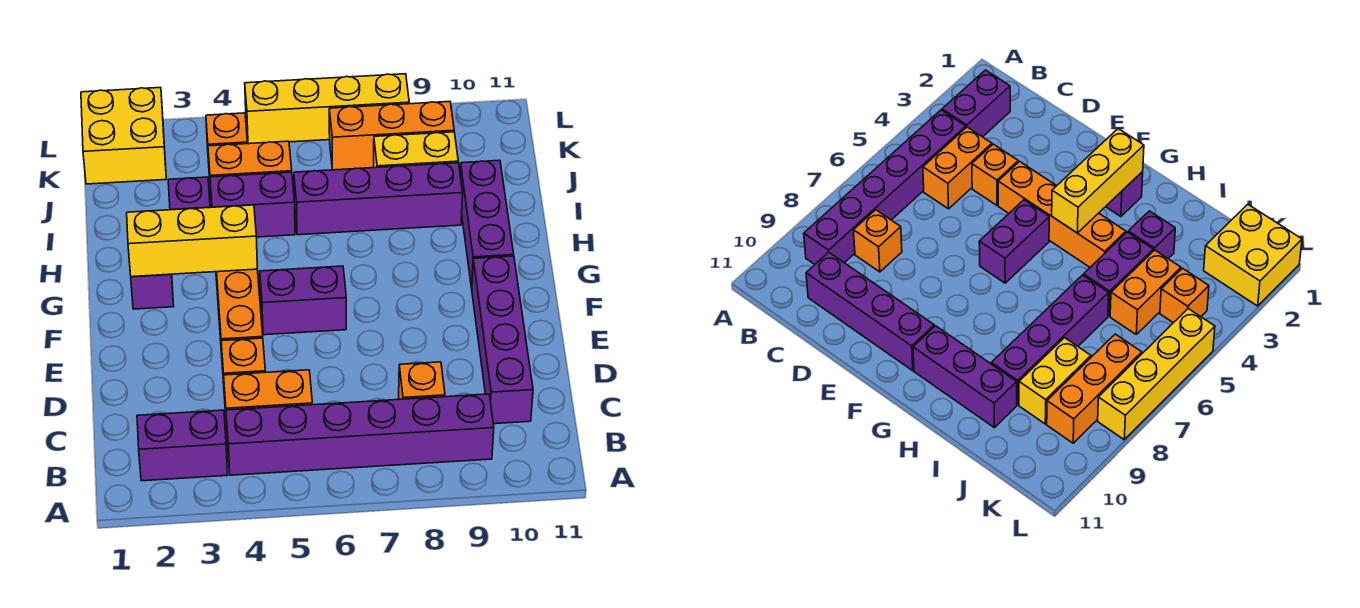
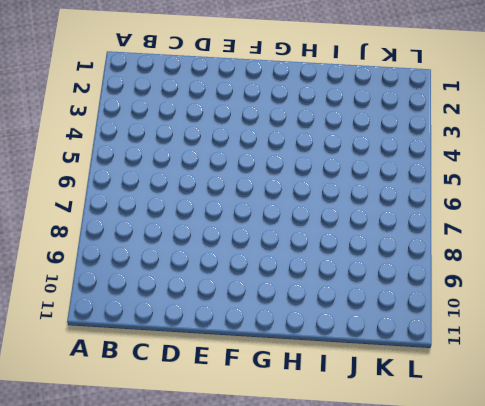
none -> purple brick B2:B3 level 1
none -> purple brick B4:B9 level 1
none -> orange brick C4:C5 level 1

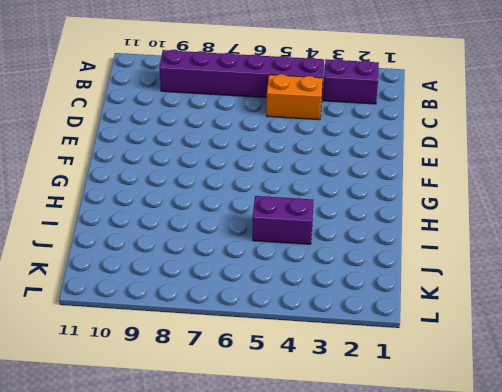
none -> orange brick C8 level 1
none -> purple brick C10:F10 level 1
none -> orange brick D4 level 1

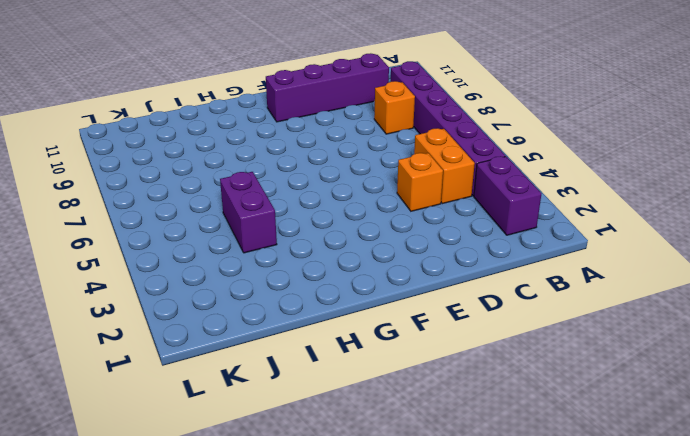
none -> orange brick E4:H4 level 1
none -> purple brick F5:F6 level 1
none -> purple brick G2 level 1

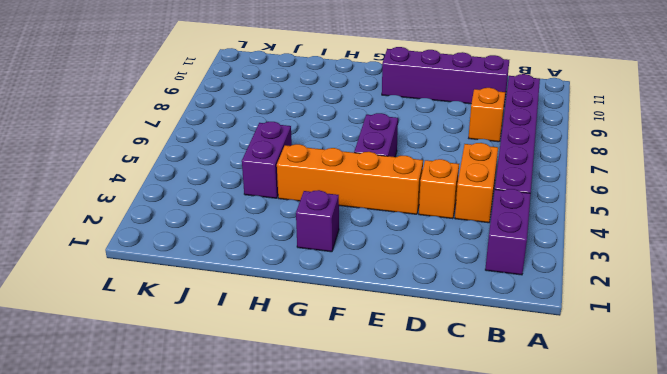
none -> purple brick G10:I10 level 1
none -> purple brick I3 level 1
none -> purple brick I6:I9 level 1

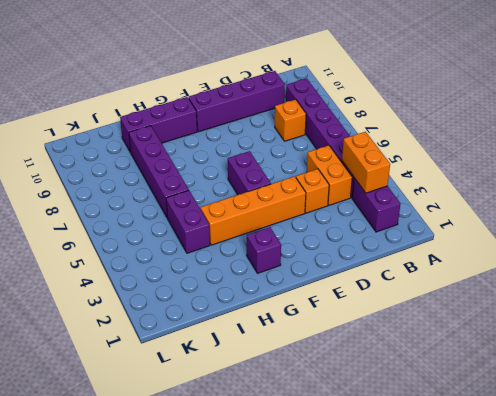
orange brick B3:B4 level 2 -> orange brick J4:J5 level 1
none -> purple brick I3 level 1
none -> yellow brick J8:J9 level 1
none -> yellow brick K1:L2 level 1

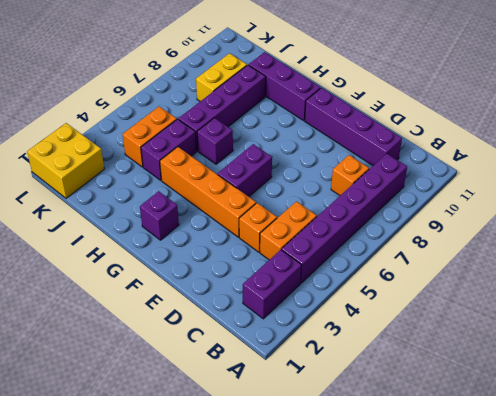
purple brick H6 level 1 -> purple brick I3 level 1
none -> orange brick K4 level 1
none -> orange brick K7:K9 level 1
none -> yellow brick L5:L8 level 1

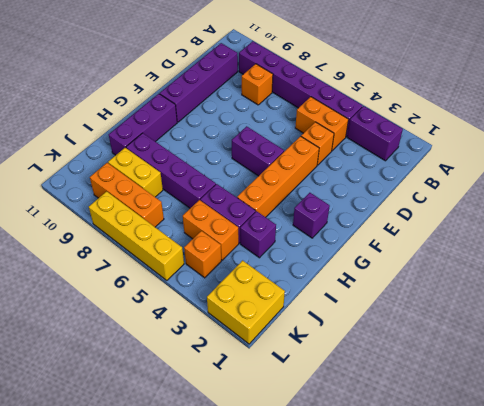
none -> yellow brick G2:G4 level 2

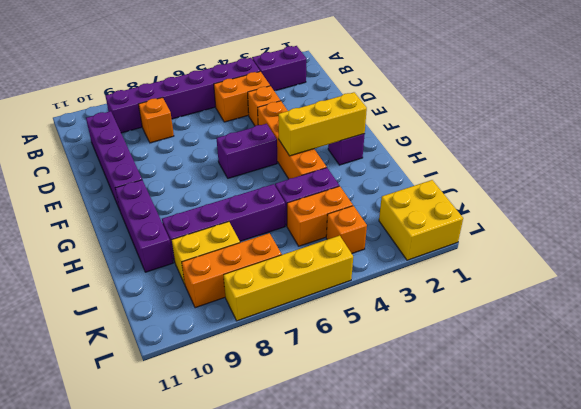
none -> purple brick I3 level 1

